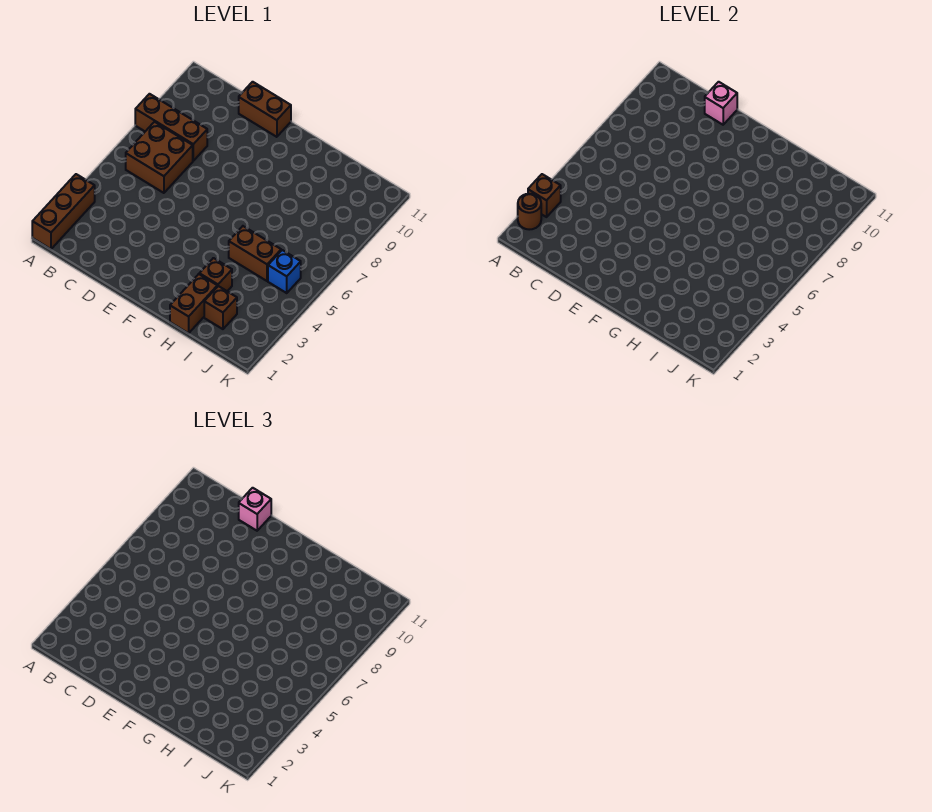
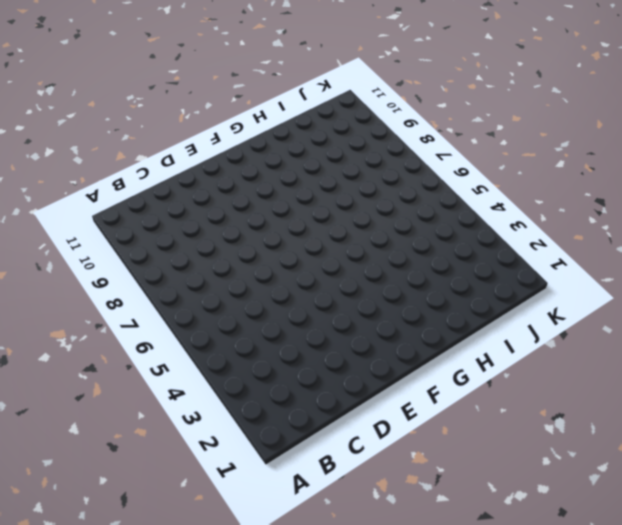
none -> brown brick A1:A3 level 1
none -> brown brick A8:C8 level 1
none -> brown brick B6:C7 level 1

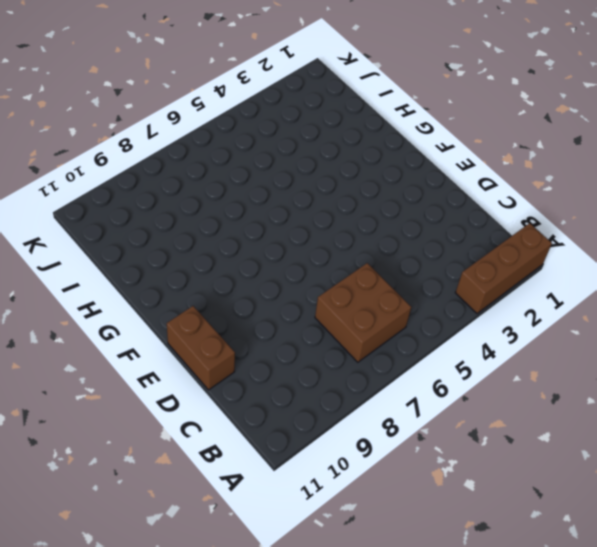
none -> brown brick A8:C8 level 1
none -> brown brick H1:H2 level 1
none -> brown brick H3 level 1

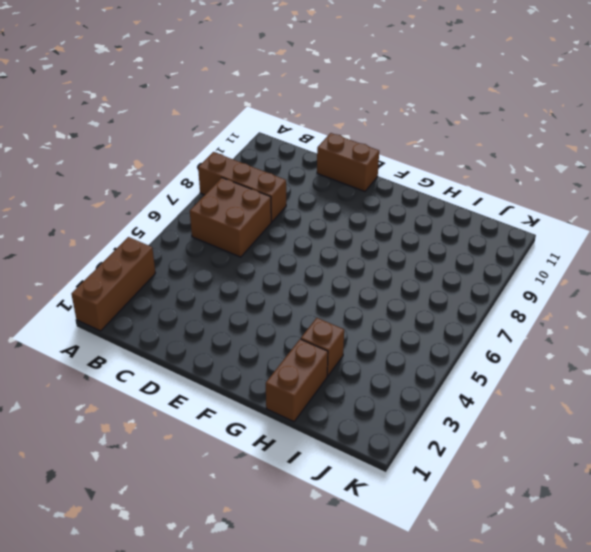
none -> brown brick H5:I5 level 1
none -> brown brick I2 level 1
none -> blue brick J5 level 1

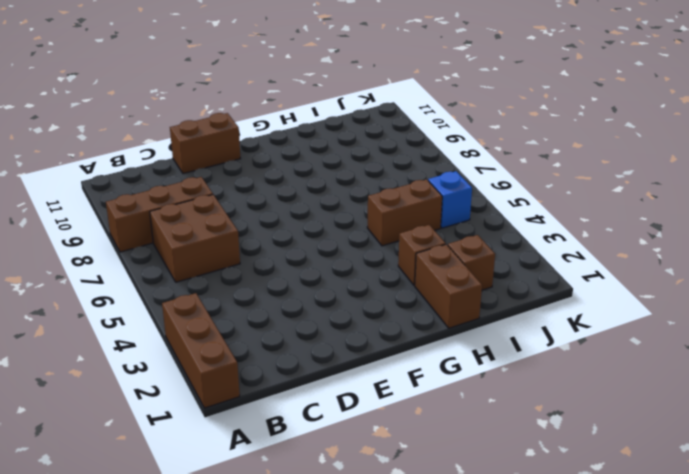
none -> brown round brick A2 level 2
none -> brown brick A3 level 2
none -> pink brick D11 level 2

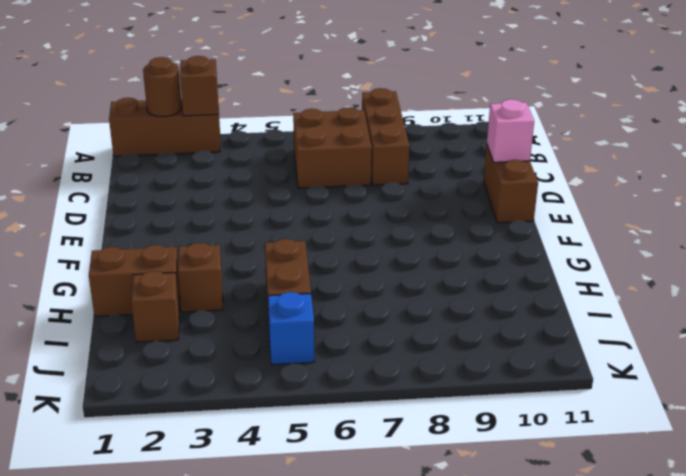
none -> pink brick D11 level 3

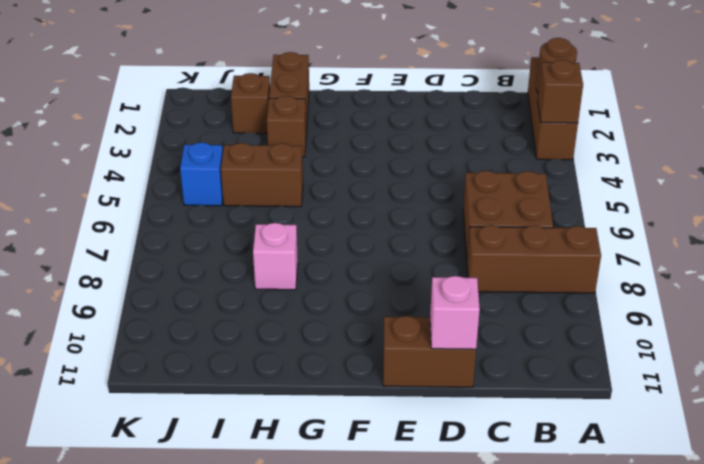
pink brick H8 level 1 -> pink brick D11 level 3

